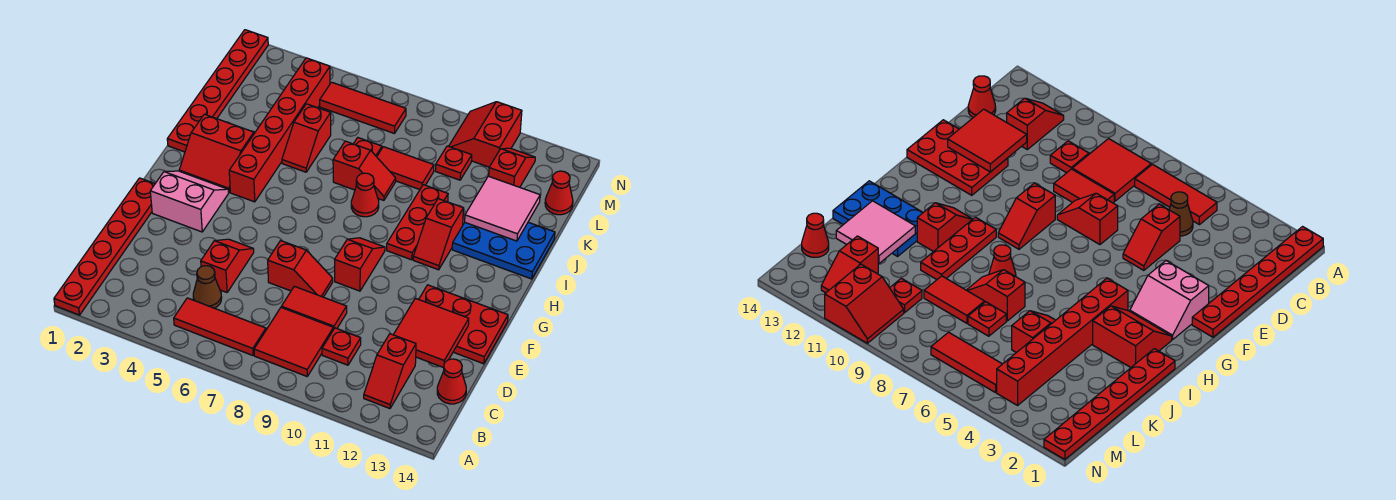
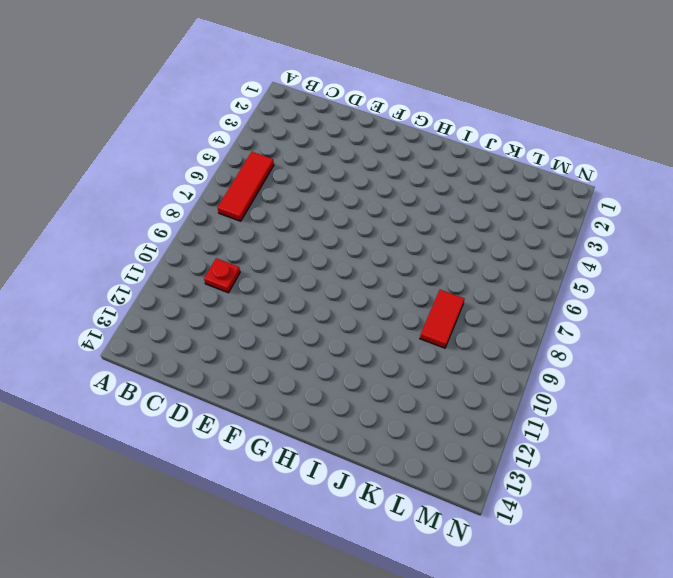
none -> red plate A1:F1 level 1
none -> red tile B8:C9 level 1
none -> red slope B12:C12 level 1 top C
none -> brown cone C5 level 1

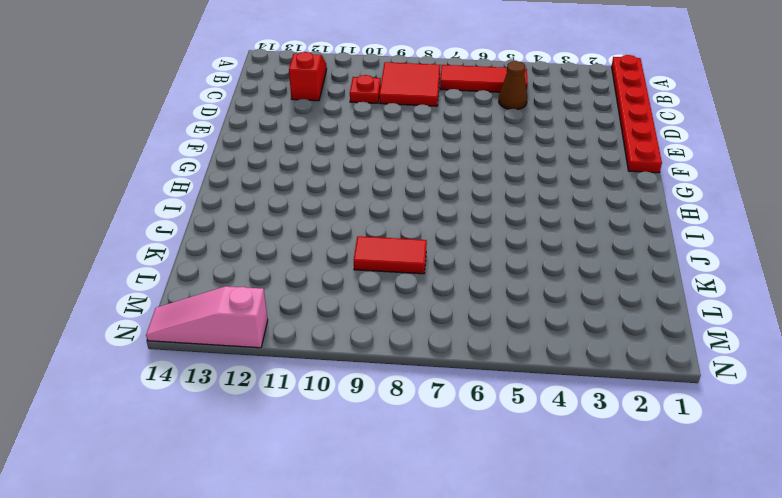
pink slope N12:N14 level 1 top 12 -> none
none -> red cone C14 level 1
none -> red slope D5:E5 level 1 top D
none -> red tile D8:D9 level 1
none -> red slope E7:E8 level 1 top 7

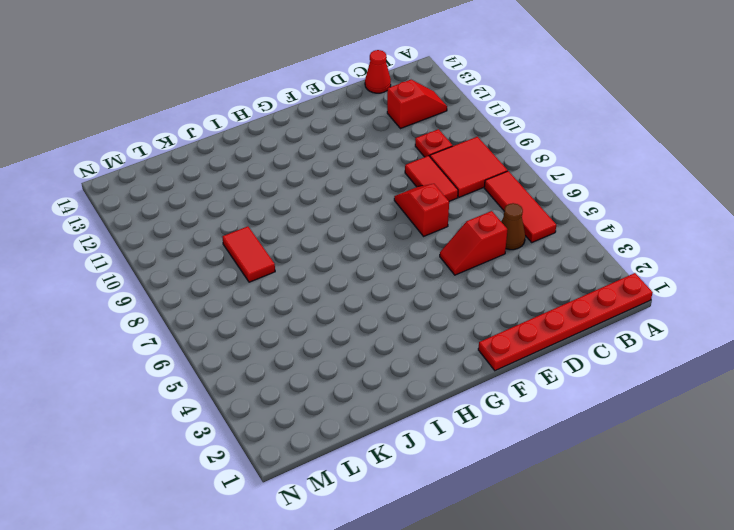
none -> red plate E12:F14 level 1
none -> pink slope F2:G3 level 1 top F
none -> red slope F9:G9 level 1 top F
none -> red slope H2:I3 level 1 top I

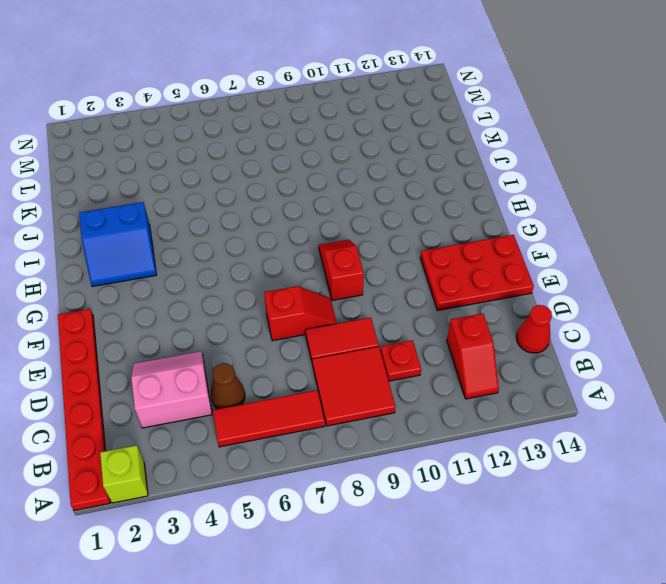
lime brick A2 level 1 -> none
pink slope C3:D4 level 1 top C -> pink slope F2:G3 level 1 top F
blue slope H2:I3 level 1 top I -> red slope H2:I3 level 1 top I
none -> red slope D5:E5 level 1 top D
none -> red brick H4:M4 level 1
none -> red plate H10:J10 level 1
none -> red slope H11:I11 level 1 top I

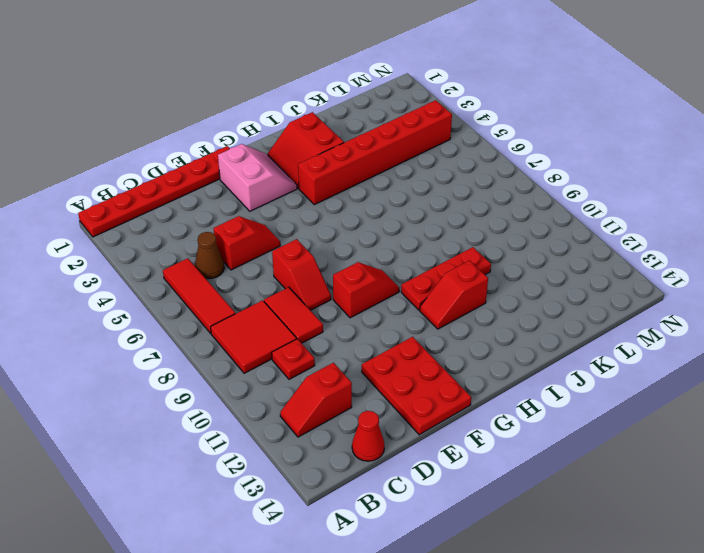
none -> red plate I1:N1 level 1
none -> red cone I8 level 1
none -> blue plate I12:J14 level 1
none -> red slope J5:K5 level 1 top K

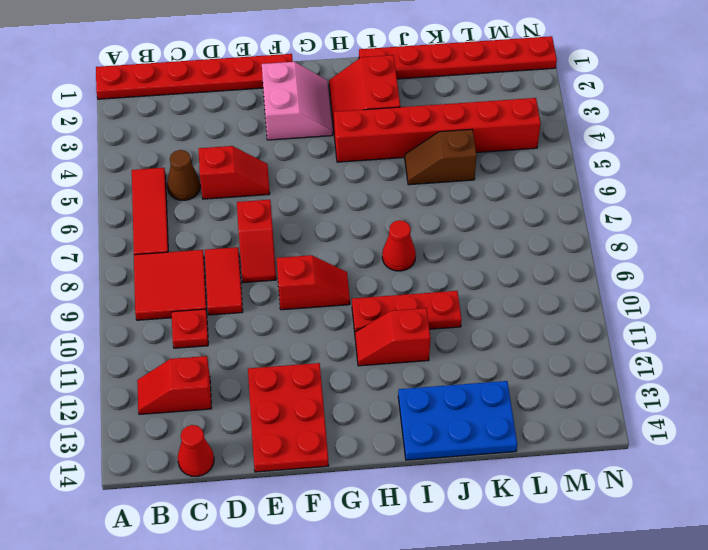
blue plate I13:K14 level 1 -> blue plate I12:J14 level 1
brown slope J5:K5 level 1 top K -> red slope J5:K5 level 1 top K
none -> red slope J7:J8 level 1 top 7
none -> red plate K7 level 1
none -> red tile K8:K9 level 1
none -> red plate L10 level 1

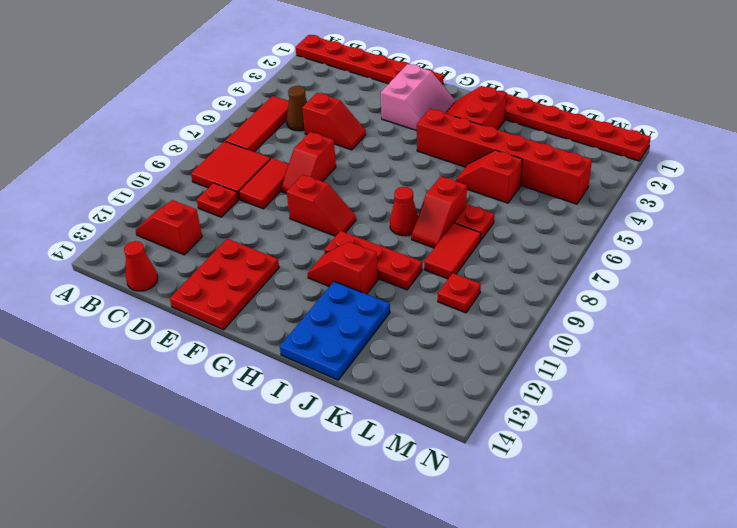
none -> red slope L12:M12 level 1 top L
none -> red cone L14 level 1
none -> red tile M5:M7 level 1
none -> red slope M10:N11 level 1 top 11

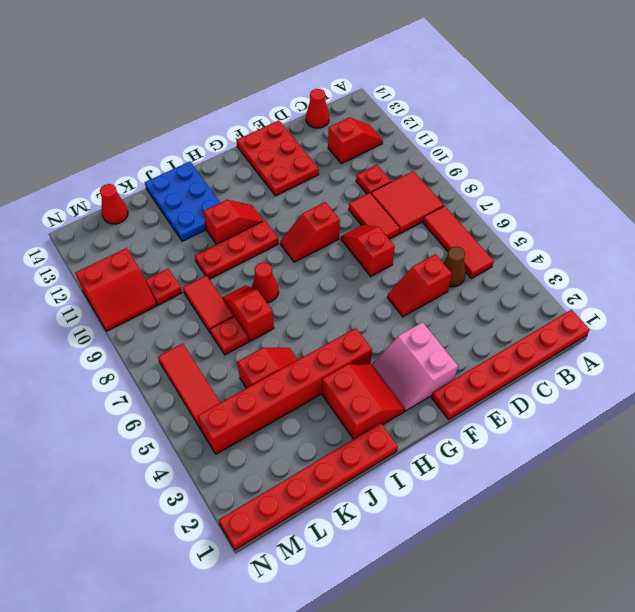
none -> red slope L12:M12 level 1 top L
none -> red tile D12:E13 level 2
none -> pink tile J12:K13 level 2

